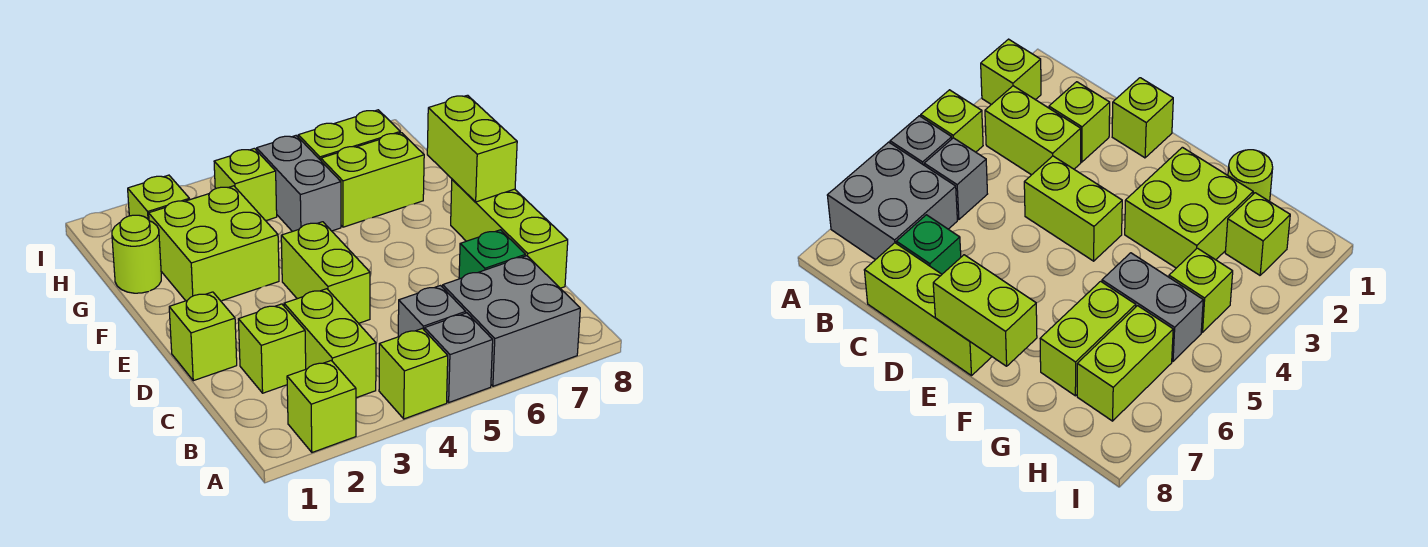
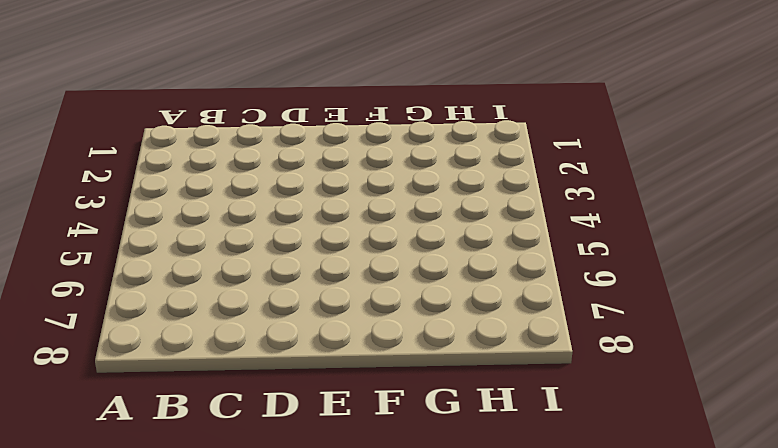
none -> lime brick A2 level 1
none -> lime brick A4 level 1
none -> grey brick A5 level 1

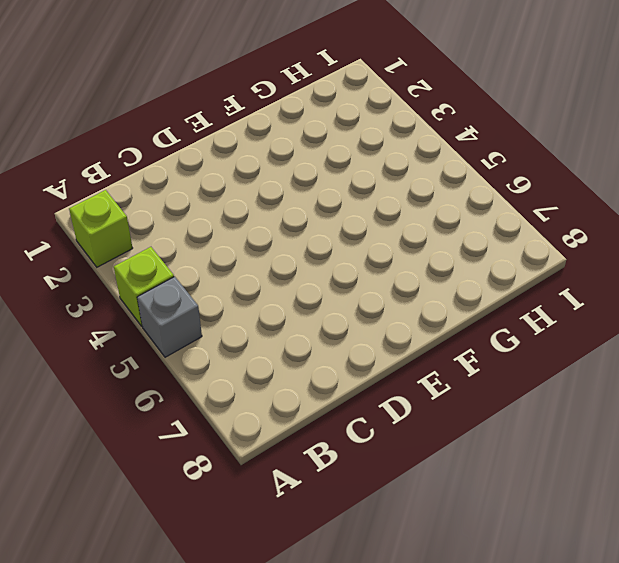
none -> grey brick A6:B7 level 1
none -> lime brick B3:C3 level 1
none -> grey brick B5 level 1

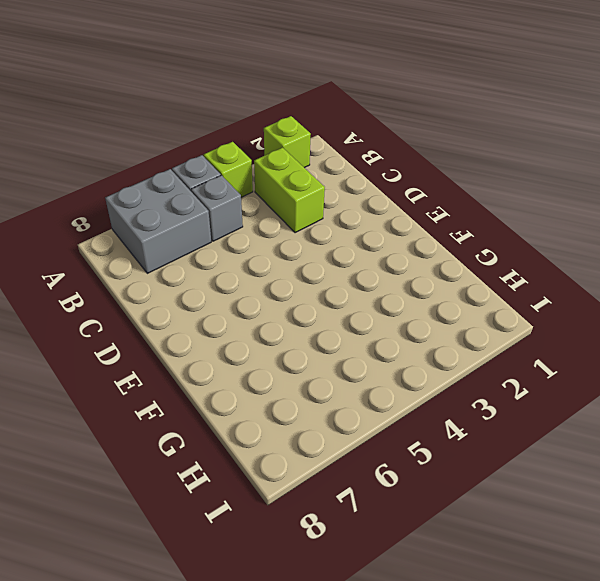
none -> lime brick C2 level 1
none -> green brick C7 level 1
none -> lime brick C8:E8 level 1

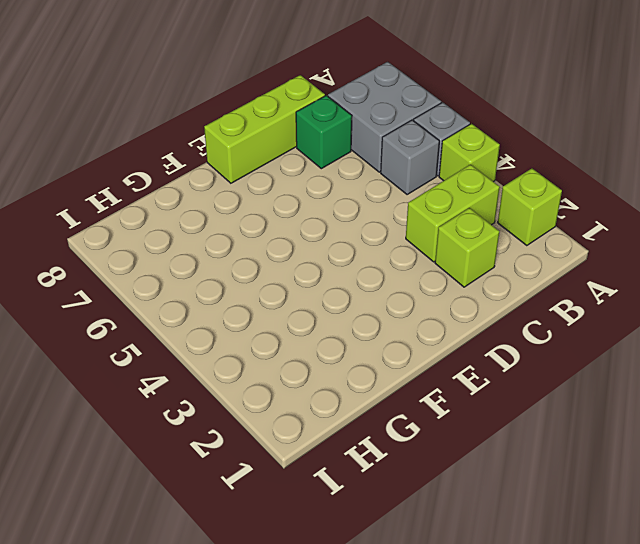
none -> lime brick D1 level 1
none -> lime brick D4:E4 level 1
none -> lime brick F2:G3 level 1

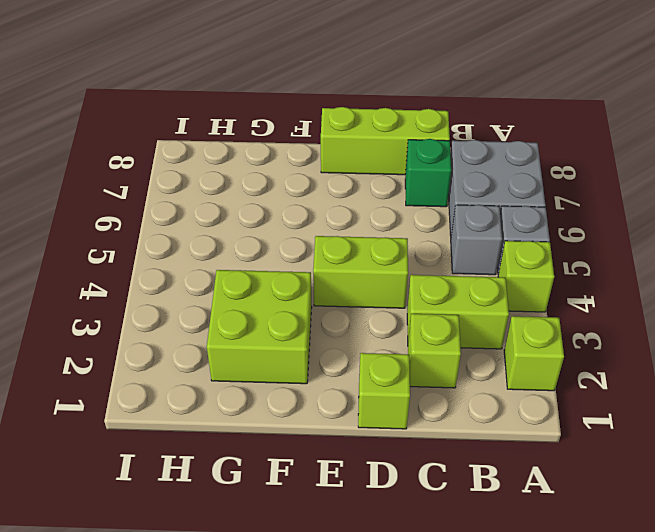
none -> lime round brick G1 level 1
none -> grey brick G5:H5 level 1
none -> lime brick G6:G7 level 1

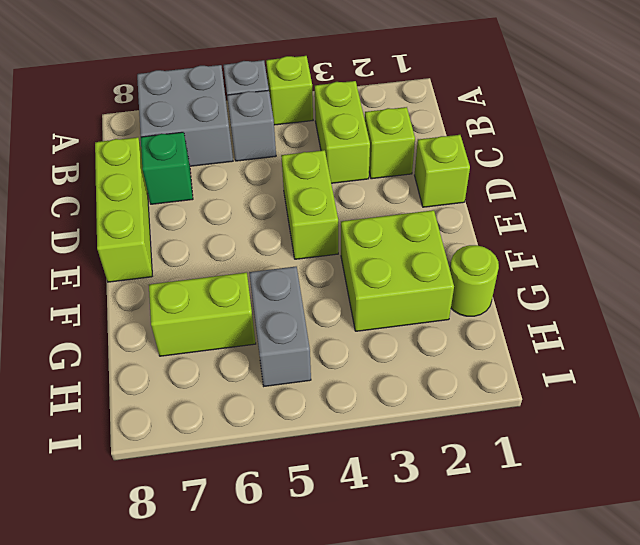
none -> lime brick A2 level 1
none -> lime brick H2 level 1
none -> lime brick H4 level 1

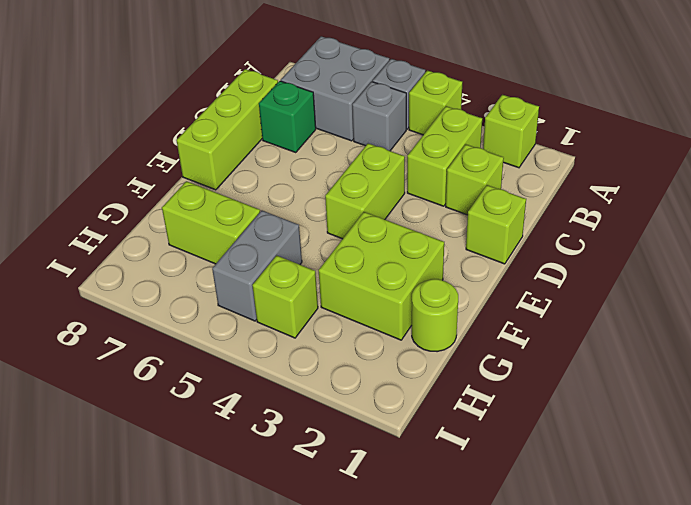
none -> lime brick H2 level 1
none -> lime brick H6:H7 level 1
none -> lime brick E8:F8 level 2

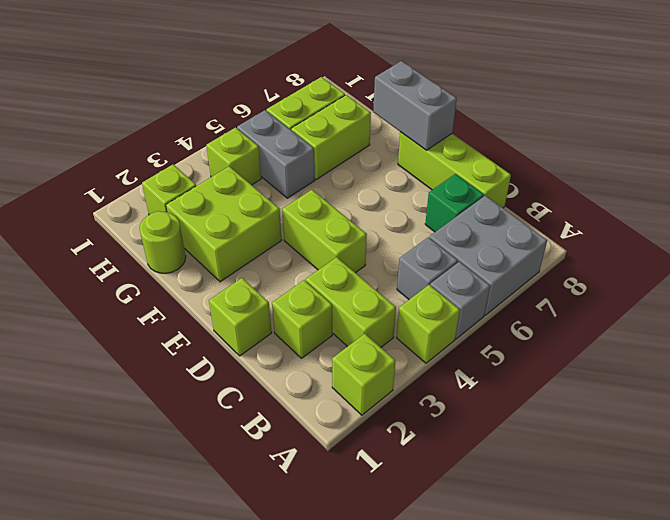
grey brick E8:F8 level 2 -> lime brick E8:F8 level 2

